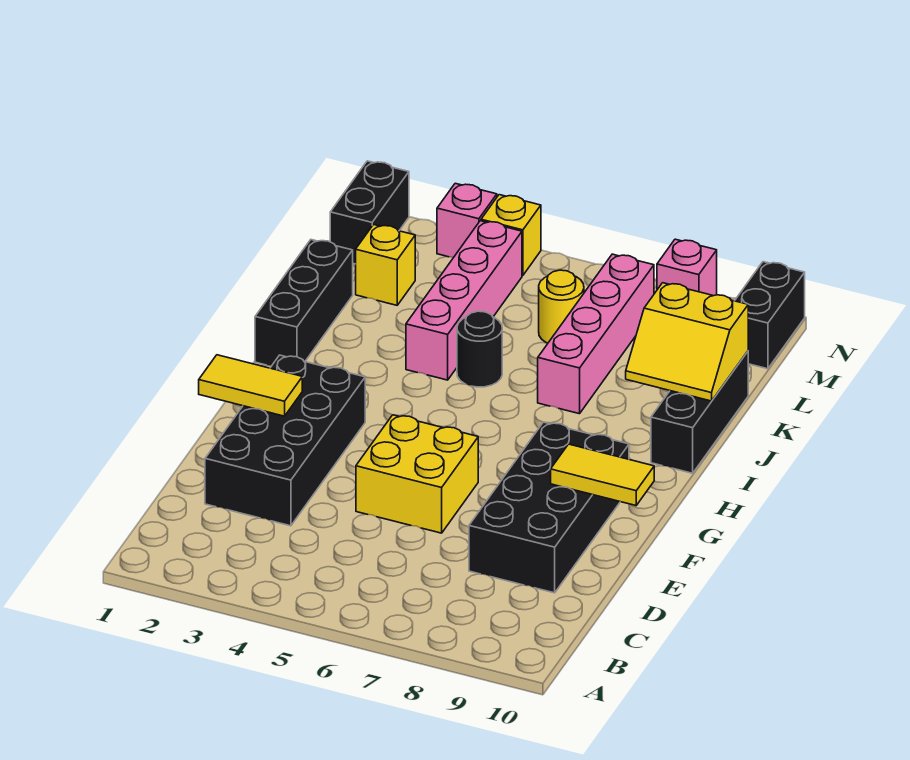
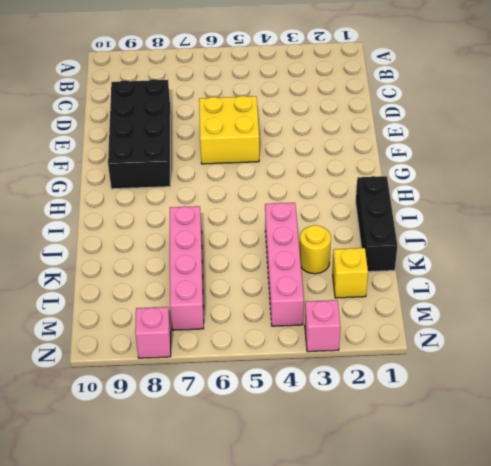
yellow round brick K3 level 1 -> yellow round brick L6 level 1
none -> black brick D2:G3 level 1
none -> black brick I10:K10 level 1
none -> black round brick J5 level 1

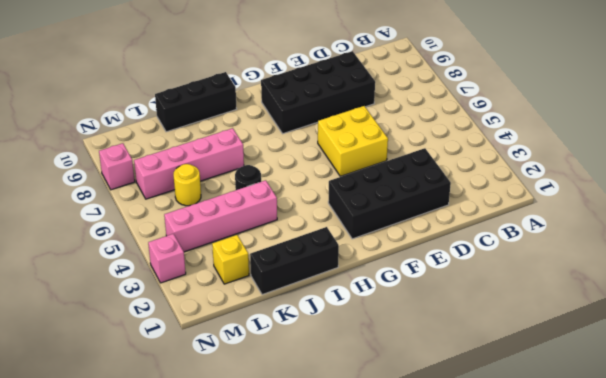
none -> black brick M1:N1 level 1
none -> black brick M10:N10 level 1
none -> yellow brick N4 level 1

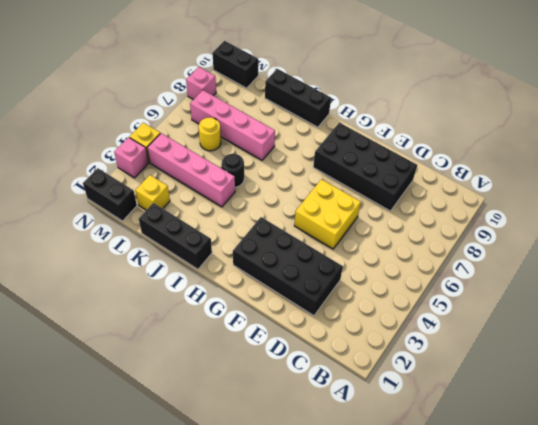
none -> yellow tile F1:F2 level 2
none -> yellow tile F9:F10 level 2
none -> yellow slope J9:K10 level 2 top K

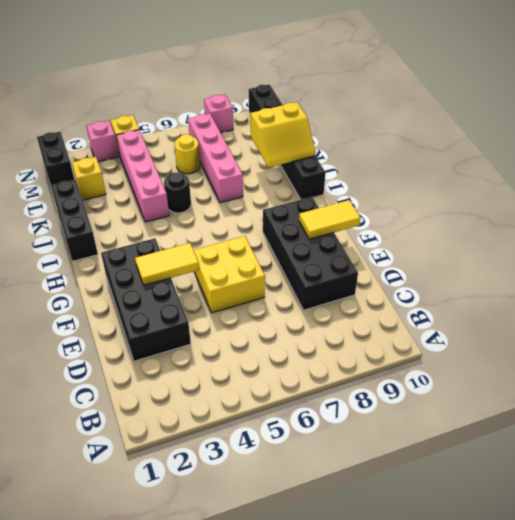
yellow tile F3:F4 level 2 -> yellow tile F1:F2 level 2

